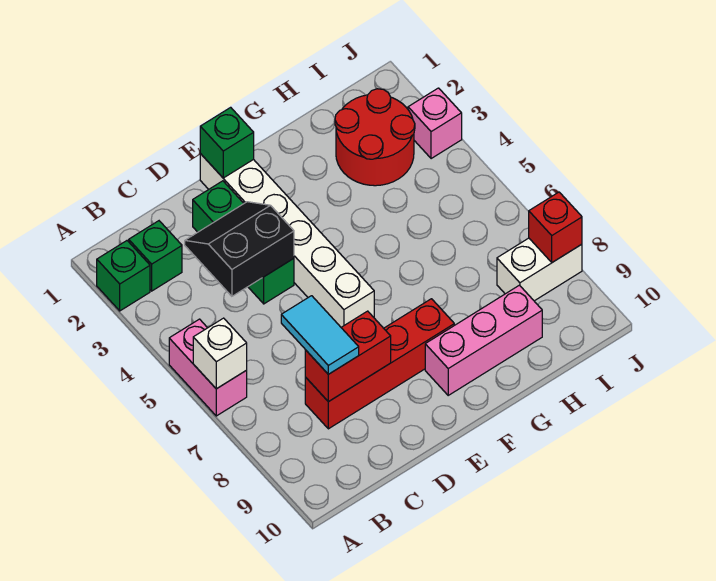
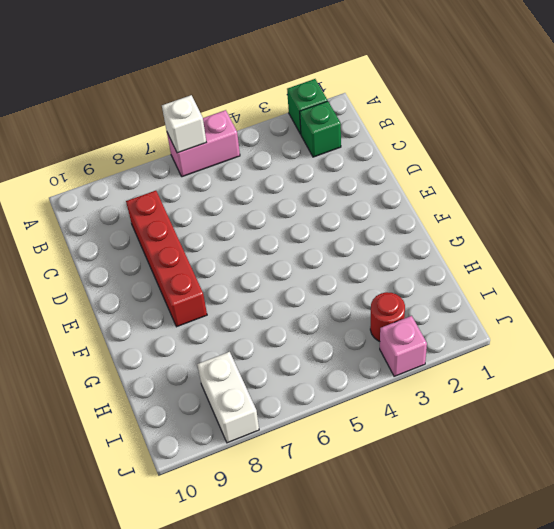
red round brick I3 level 1 -> red round brick H2:I3 level 1
none -> green brick D2:D4 level 1
none -> white brick E1:E6 level 1
none -> pink brick F9:H9 level 1

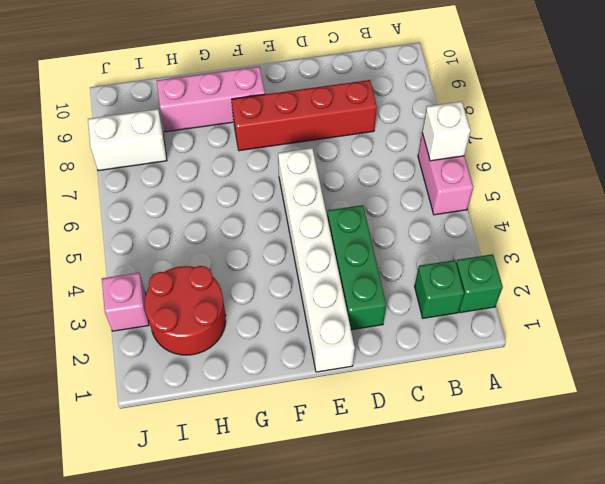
none -> black slope C3:D4 level 2 top 4
none -> red brick C8:D8 level 2
none -> green brick E1 level 2

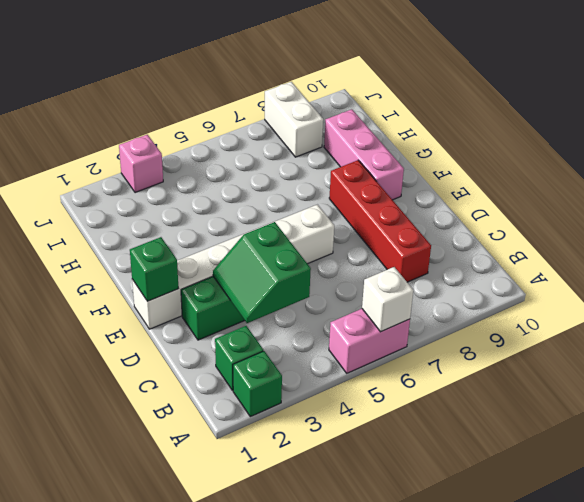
green slope C3:D4 level 2 top 4 -> black slope C3:D4 level 2 top 4
none -> red round brick H2:I3 level 1
none -> red brick C8:D8 level 2
none -> red brick J8 level 2

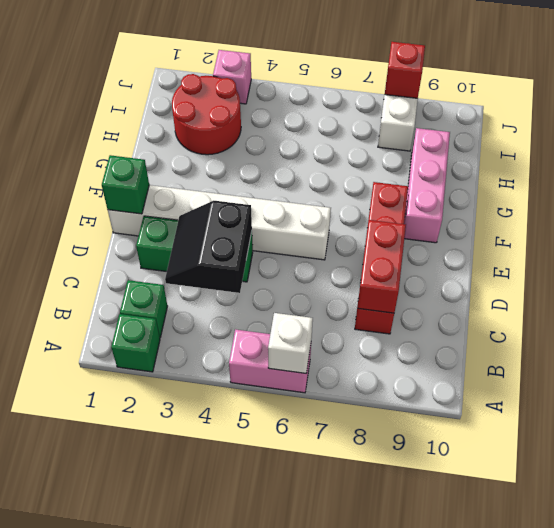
none -> cyan tile C7:C8 level 3

